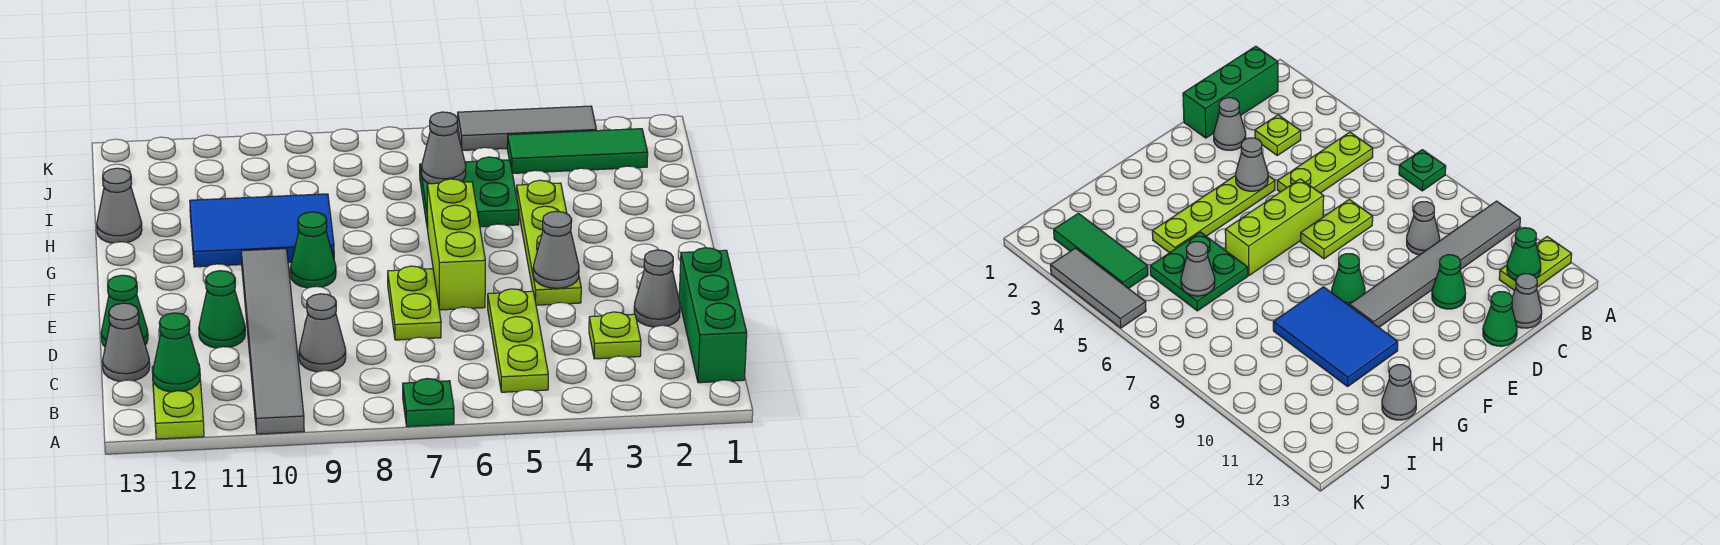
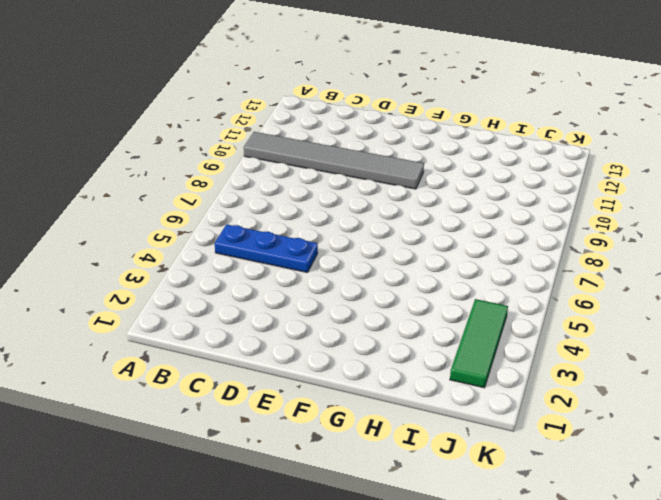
blue plate B5:D5 level 1 -> lime plate B5:D5 level 1
none -> green plate A7 level 1
none -> lime plate A12:B12 level 1
none -> green brick B1:D1 level 1

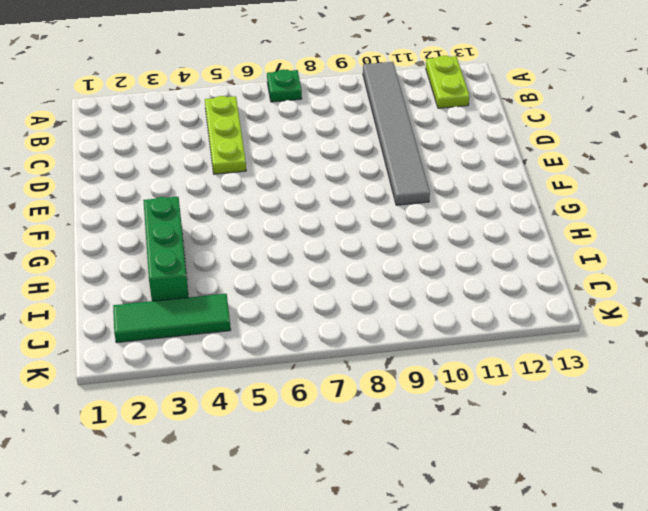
green brick G3:I3 level 1 -> green brick B1:D1 level 1
none -> lime plate C3 level 1
none -> grey cone C9 level 1
none -> grey cone C13 level 1

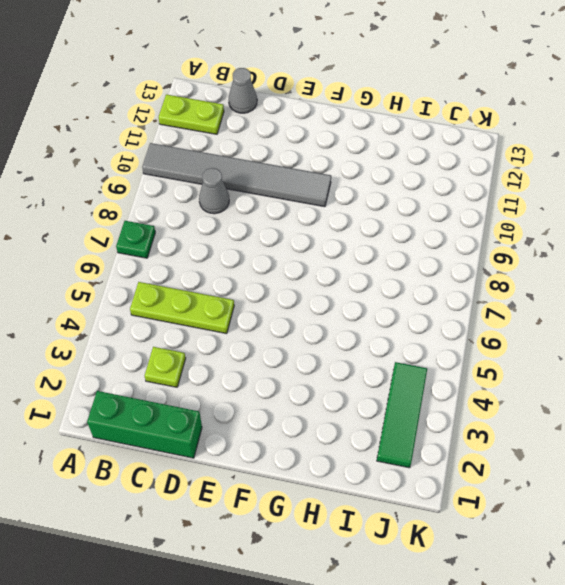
none -> grey cone D2 level 1
none -> lime plate D7:E7 level 1
none -> green cone D11 level 1

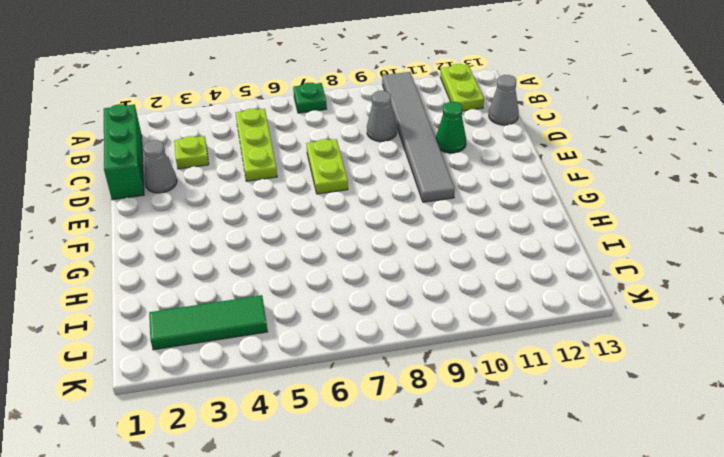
none -> green cone D13 level 1
none -> lime plate E4:H4 level 1
none -> lime brick E6:G6 level 1

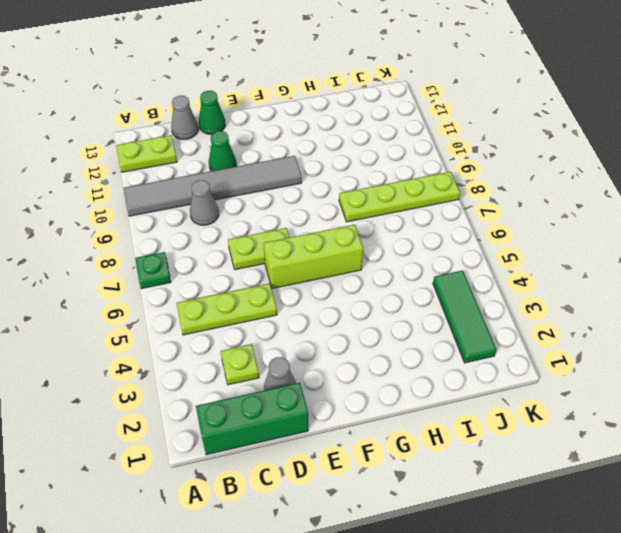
lime plate H8:K8 level 1 -> lime plate E4:H4 level 1
none -> green cone F9 level 1
none -> blue tile G9:H11 level 1
none -> green plate H5:I6 level 1

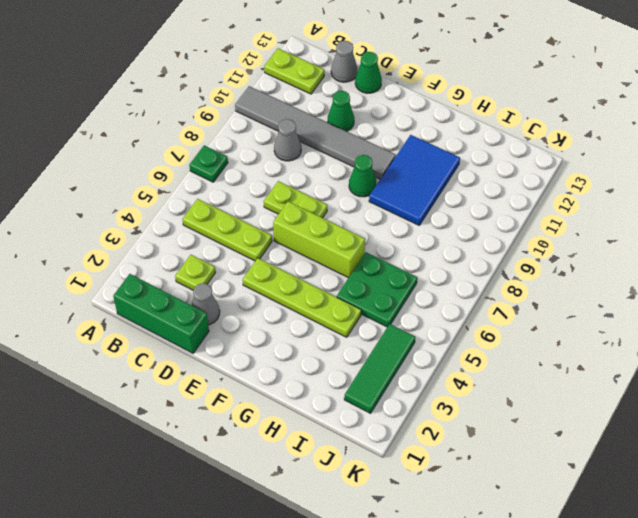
none -> grey cone H13 level 1
none -> grey tile K3:K5 level 1
none -> green cone B12 level 2

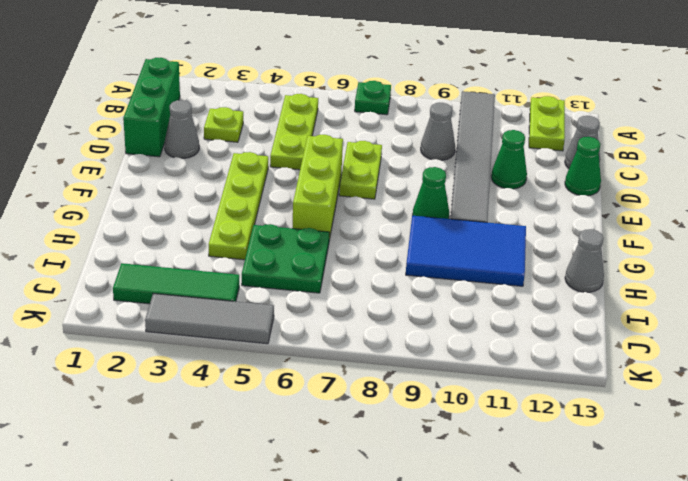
none -> green cone B12 level 2
none -> grey cone E4 level 2
none -> grey cone I6 level 2

